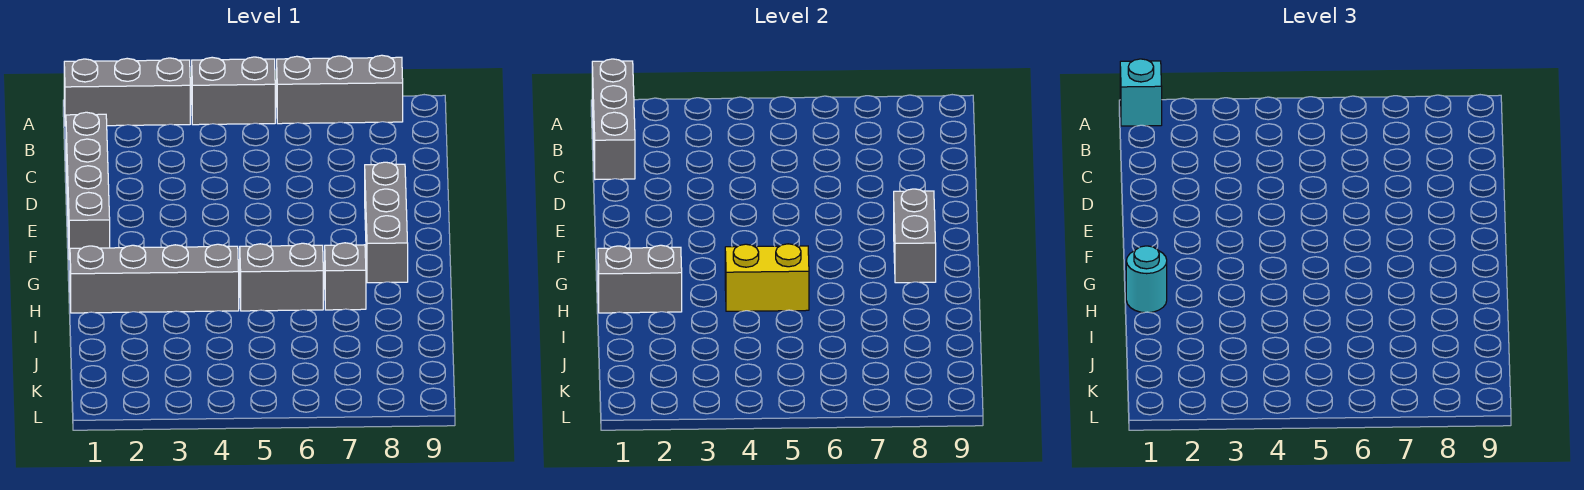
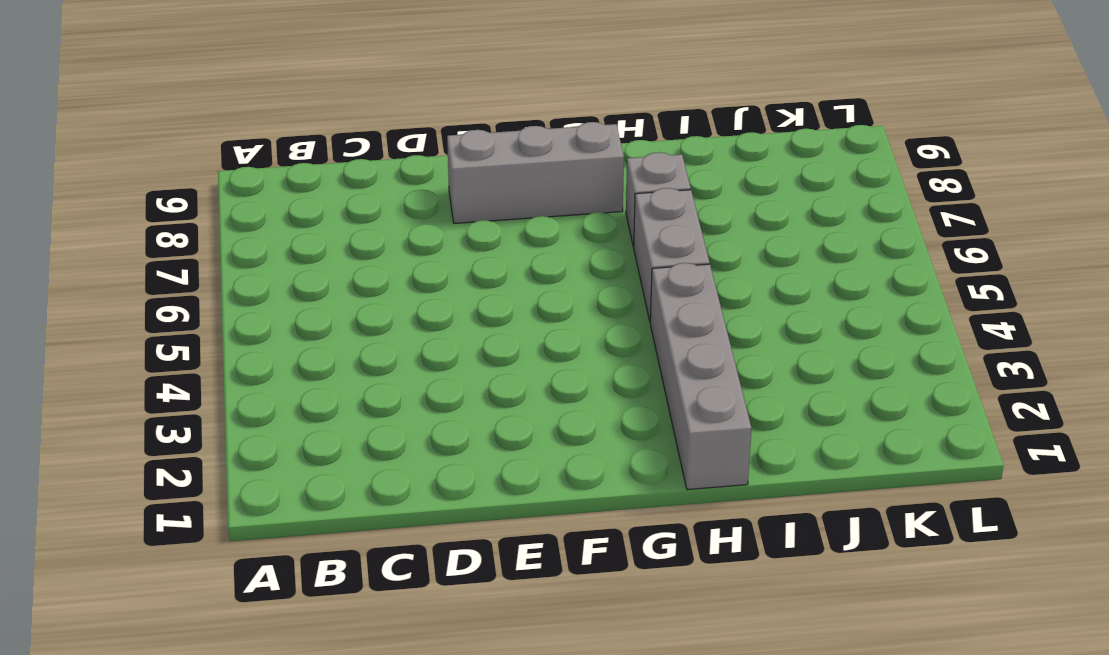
none -> grey brick A1:A3 level 1
none -> grey brick A4:A5 level 1
none -> grey brick A6:A8 level 1

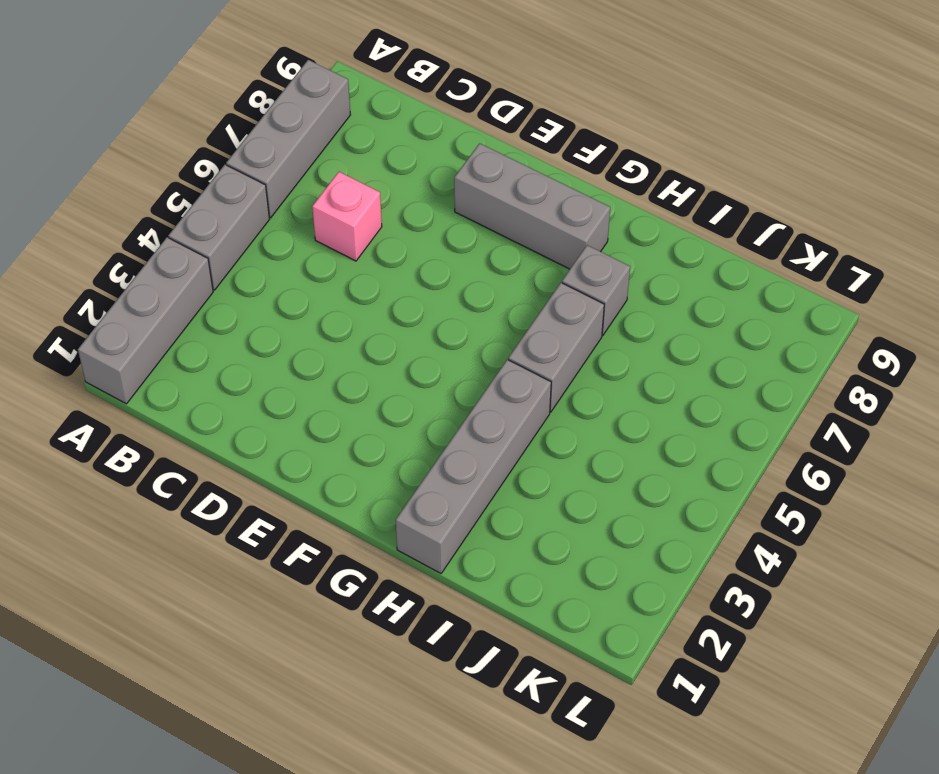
pink brick C6 level 1 -> none
none -> grey brick C1:F1 level 1
none -> grey brick A1:C1 level 2
none -> grey brick F8:G8 level 2

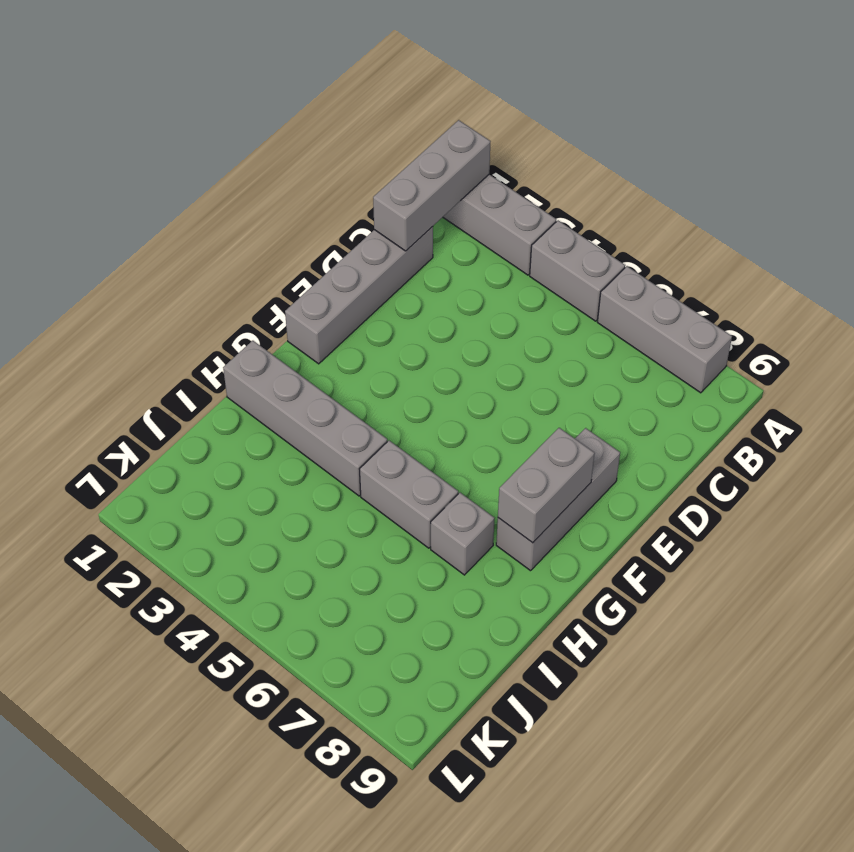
none -> grey brick H1:H2 level 2
none -> yellow brick H4:H5 level 2
none -> cyan brick A1 level 3

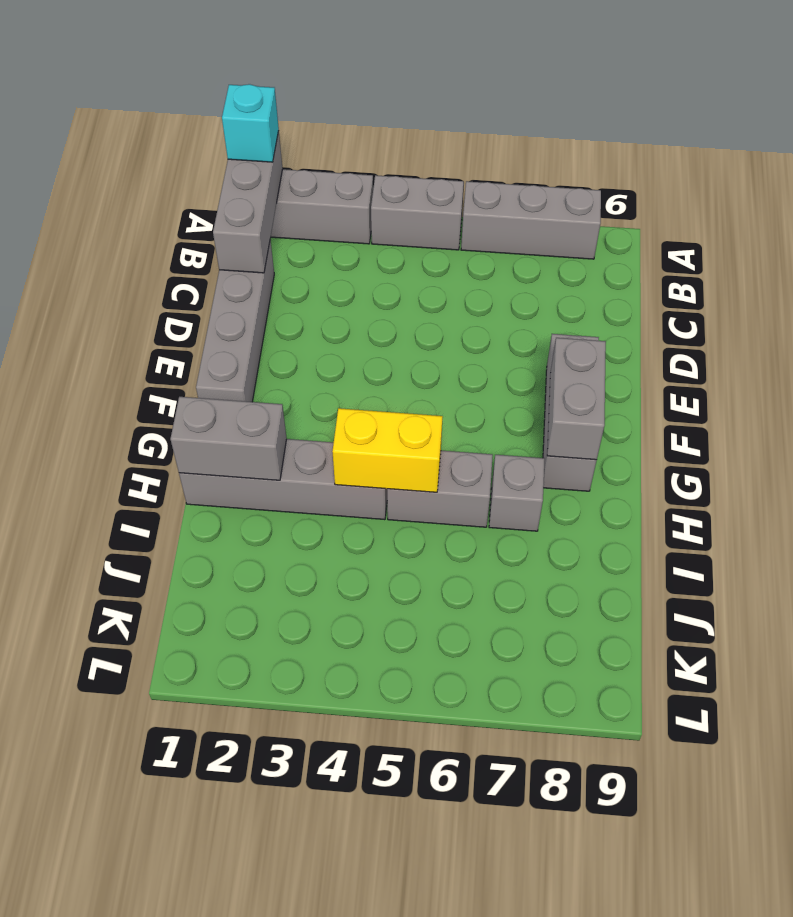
none -> cyan round brick H1 level 3

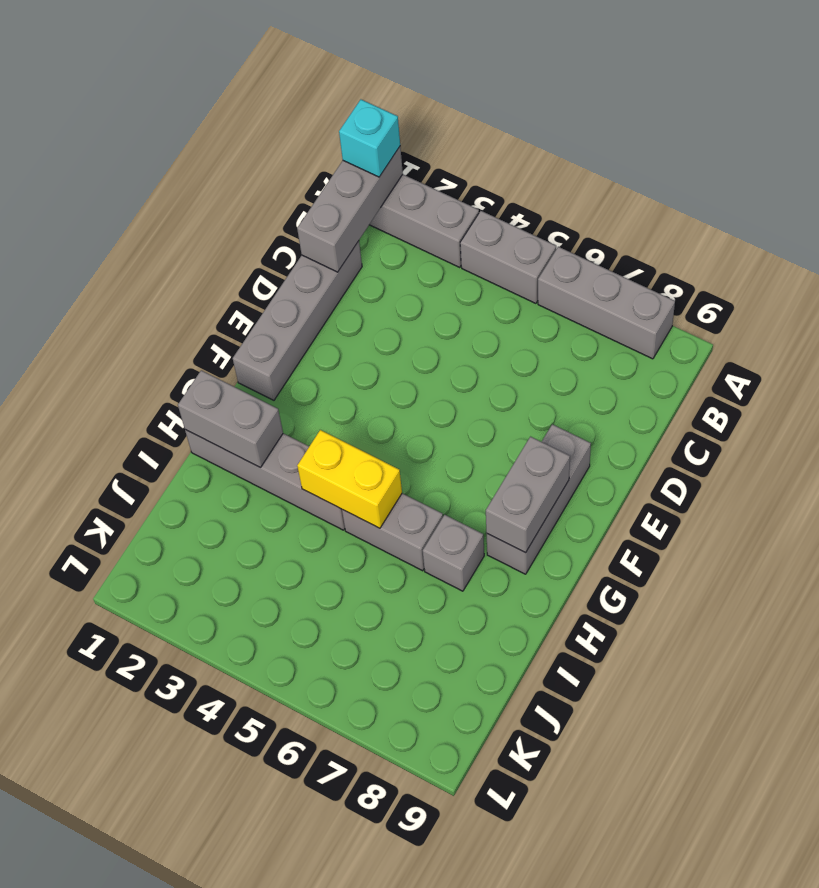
none -> cyan round brick H1 level 3

